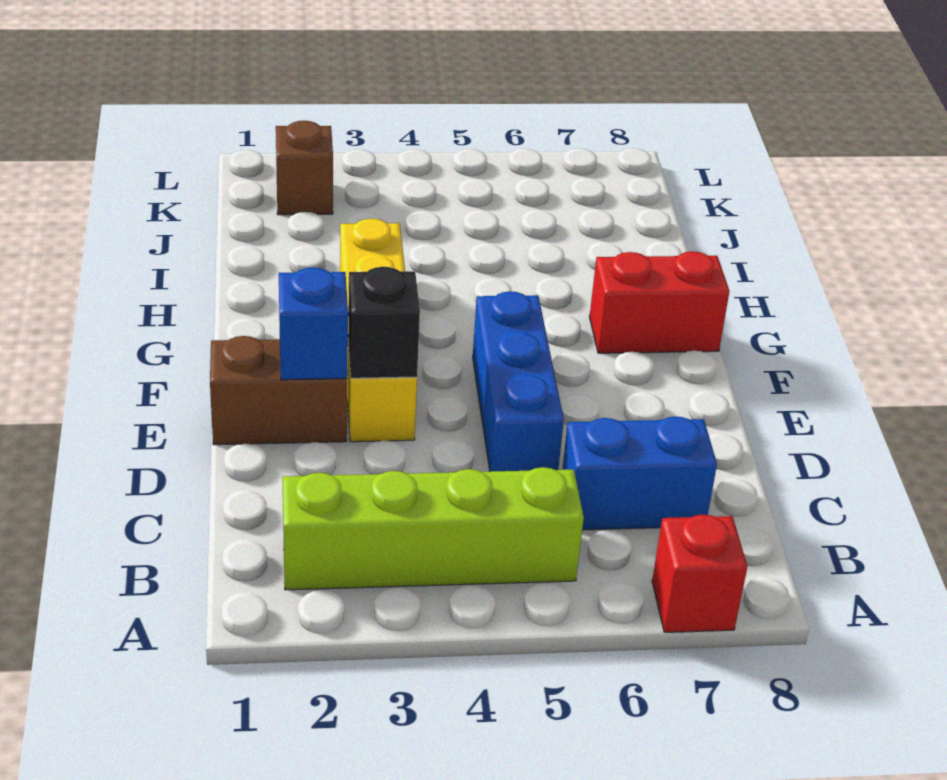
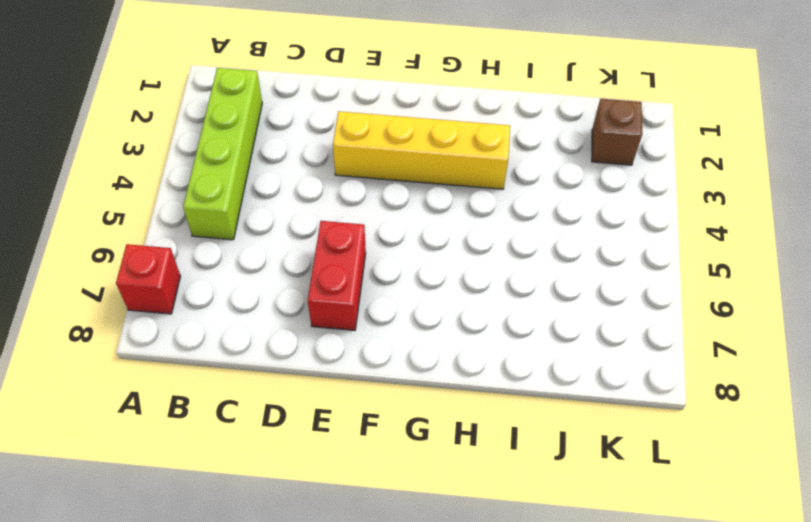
red brick E6:E7 level 1 -> red brick G7:G8 level 1
none -> blue brick C6:C7 level 1
none -> blue brick D5:F5 level 1

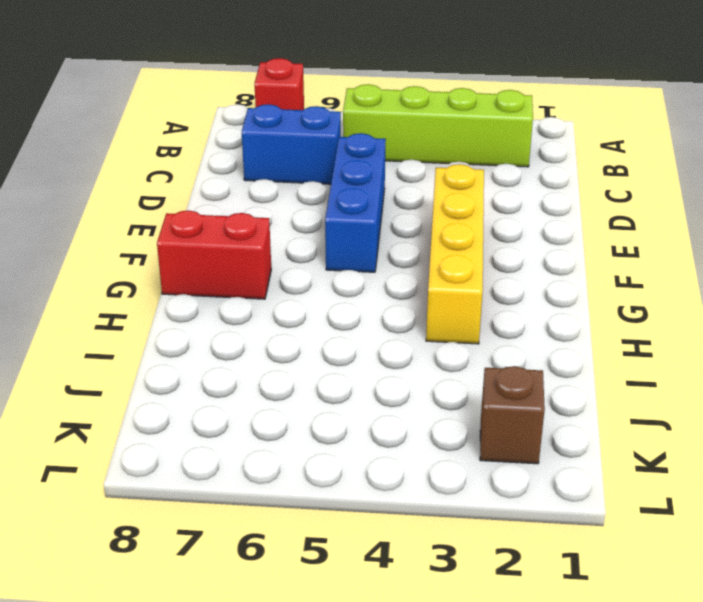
none -> brown brick E1:E2 level 1
none -> blue brick E2 level 2

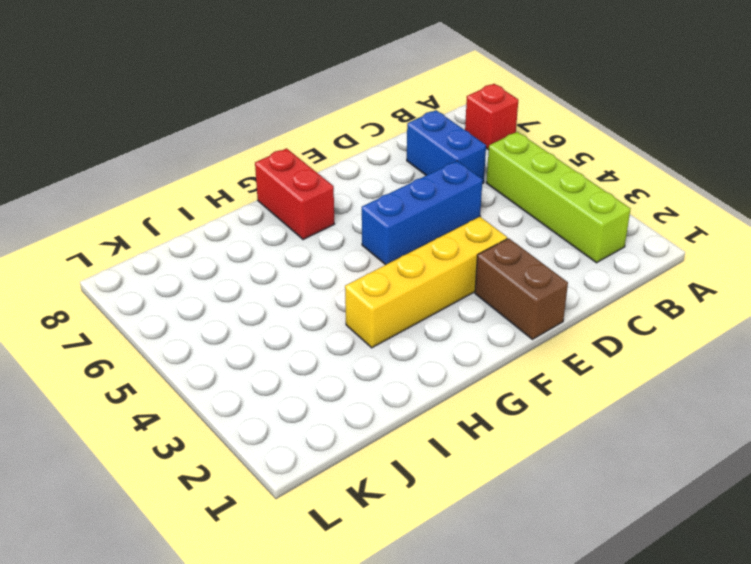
none -> brown brick K2 level 1
none -> blue brick E2 level 2

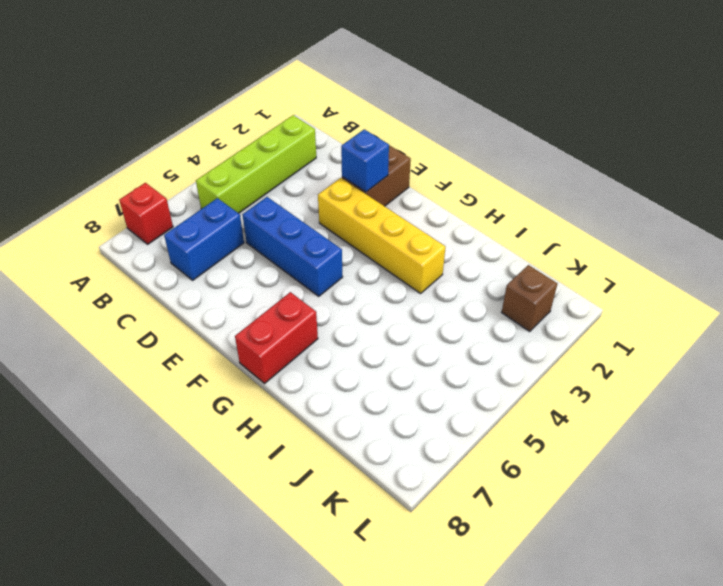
none -> black brick E3 level 2

